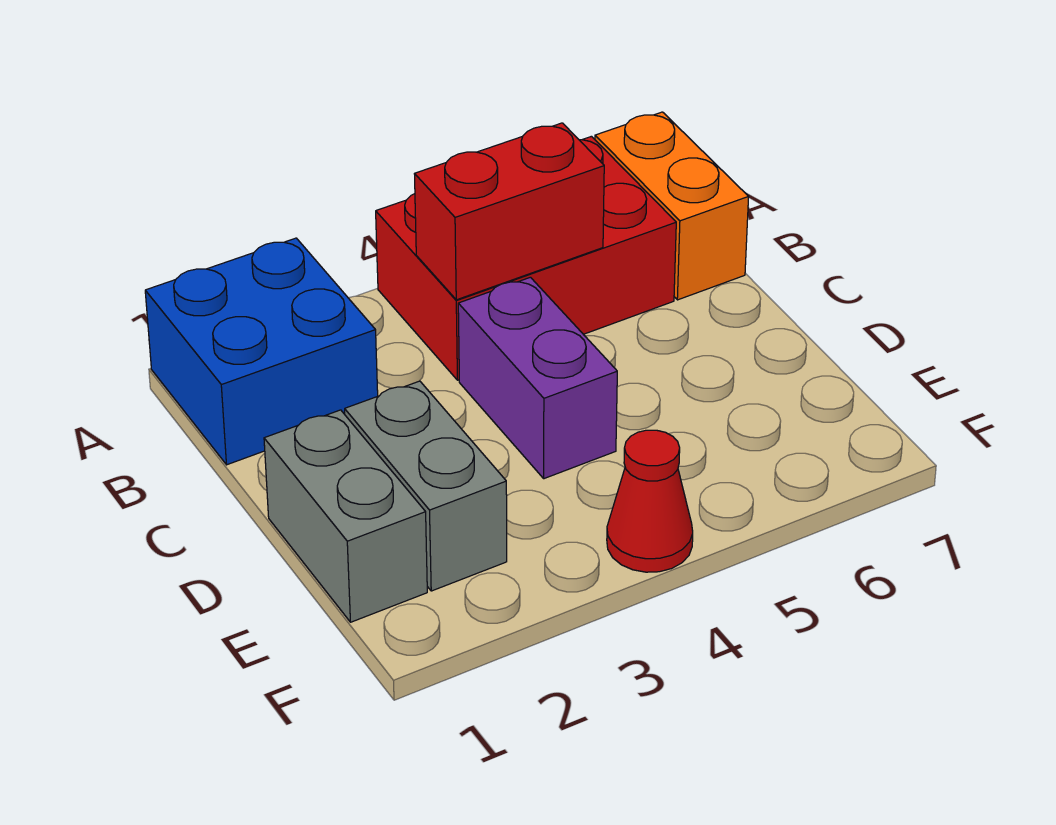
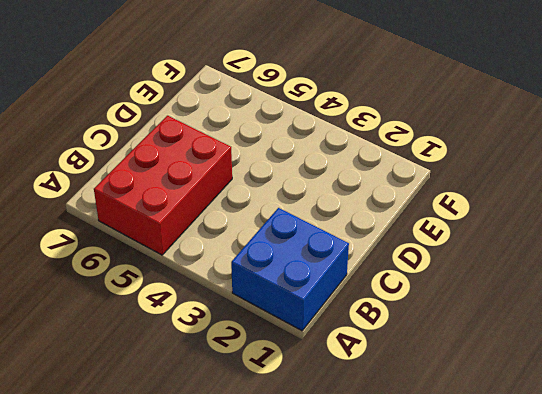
red brick A5:C6 level 1 -> red brick A4:B6 level 1
none -> orange brick A7:B7 level 1
none -> purple brick C4:D4 level 1

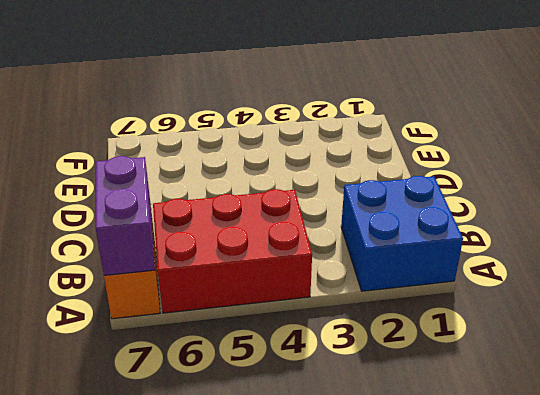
purple brick A7:B7 level 2 -> purple brick C4:D4 level 1
none -> grey brick D1:E1 level 1
none -> grey brick D2:E2 level 1

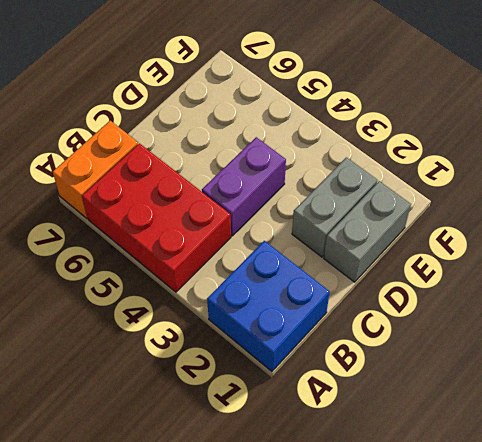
none -> red cone F4 level 1
none -> red brick B4:B5 level 2

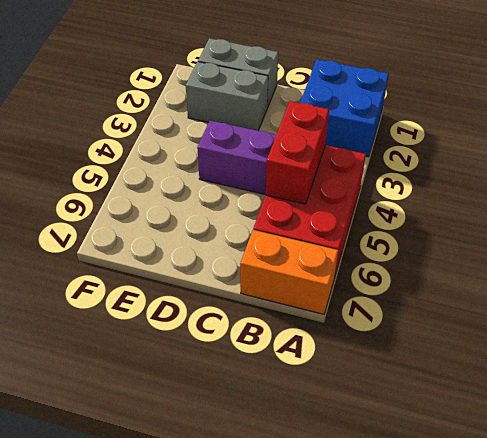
none -> red cone F4 level 1

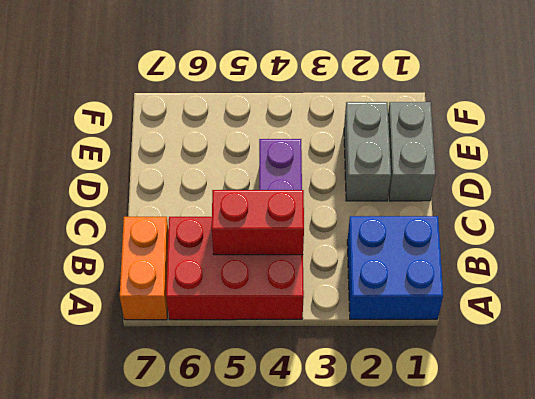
none -> red cone F4 level 1

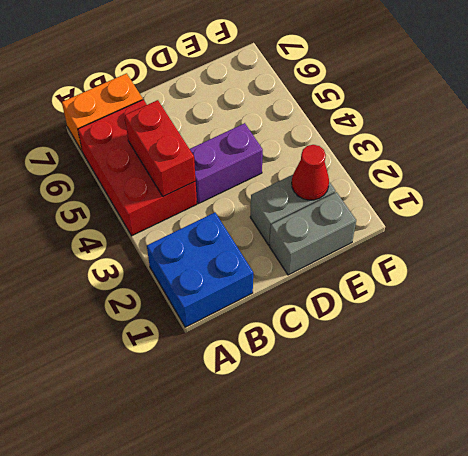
red cone E2 level 2 -> red cone F4 level 1

